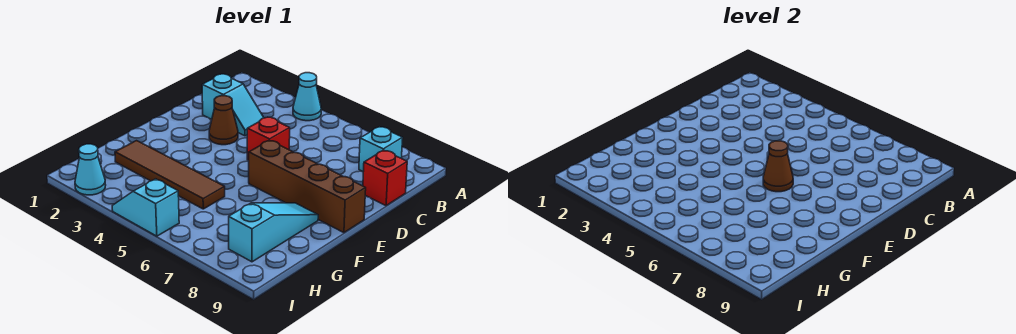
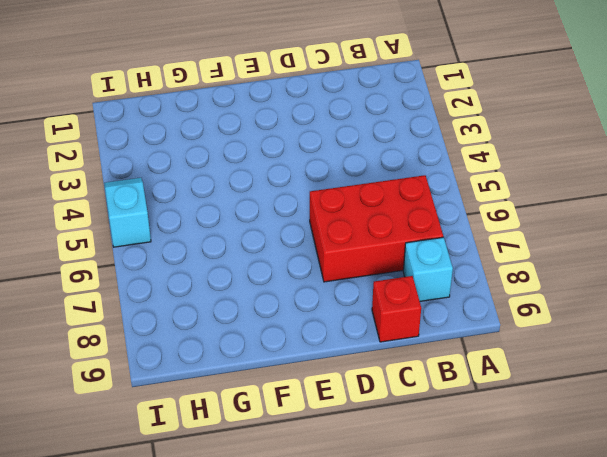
red brick B6:D7 level 1 -> none
none -> cyan cone A4 level 1
none -> cyan slope C2:C3 level 1 top 2
none -> brown cone D3 level 1

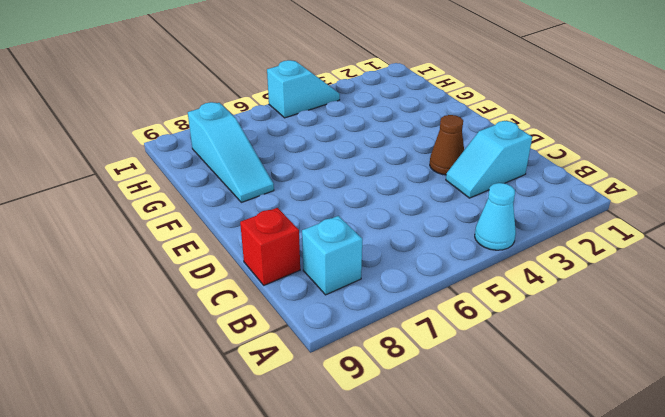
none -> red brick D5 level 1
none -> brown brick E6:E9 level 1
none -> brown tile G2:G5 level 1

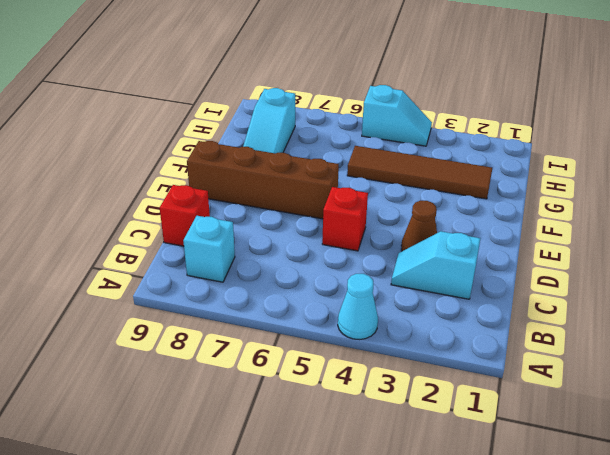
none -> cyan cone I2 level 1
none -> brown cone E6 level 2

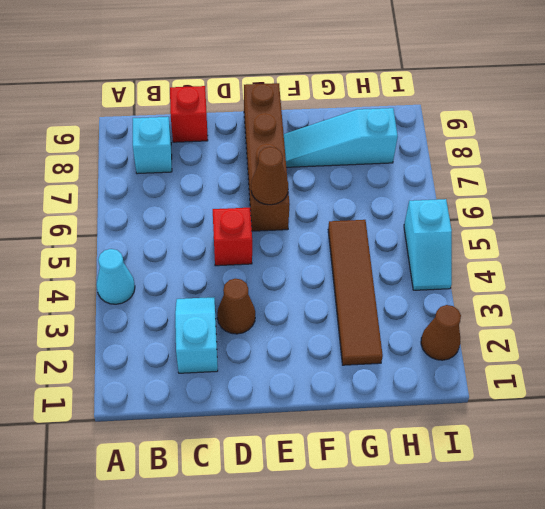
brown cone I2 level 1 -> cyan cone I2 level 1

